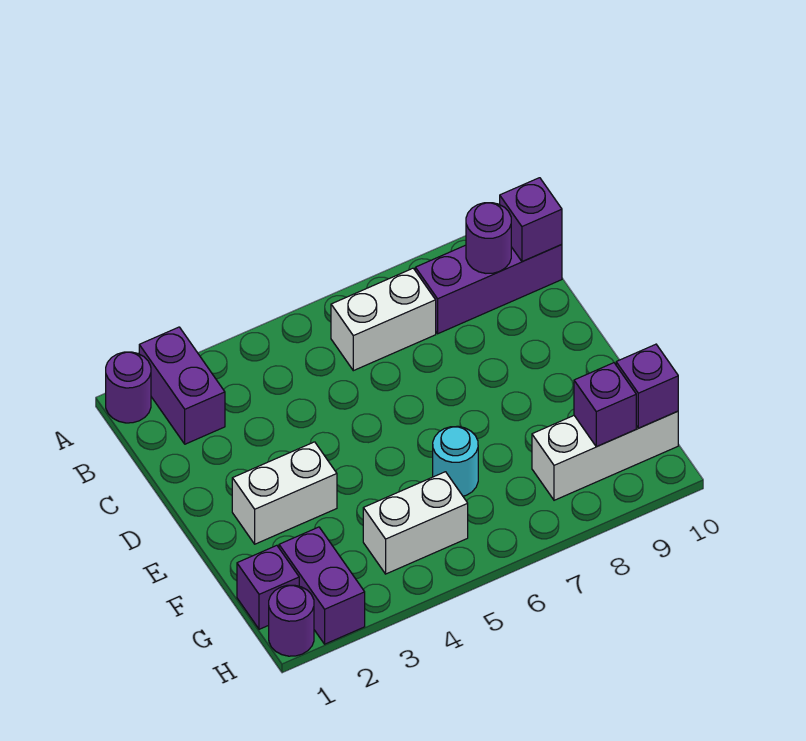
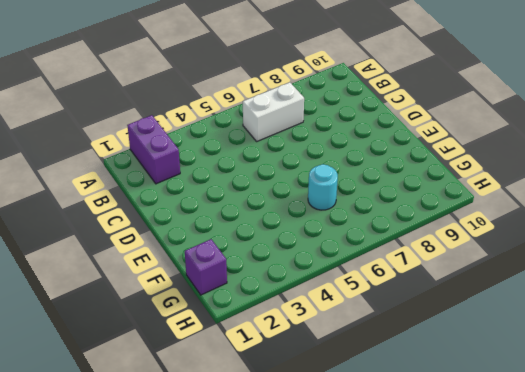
none -> purple round brick A1 level 1
none -> purple brick B8:B10 level 1
none -> white brick E2:E3 level 1

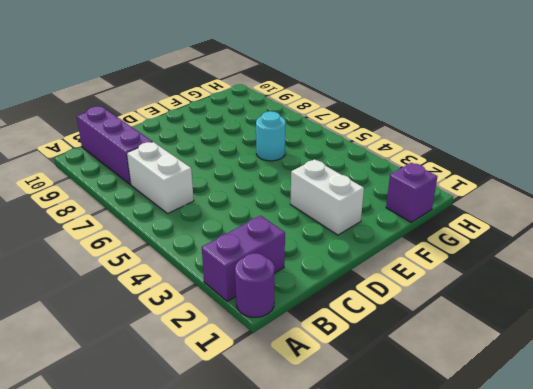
none -> purple brick G2:H2 level 1
none -> white brick G4:G5 level 1
none -> white brick G8:G10 level 1

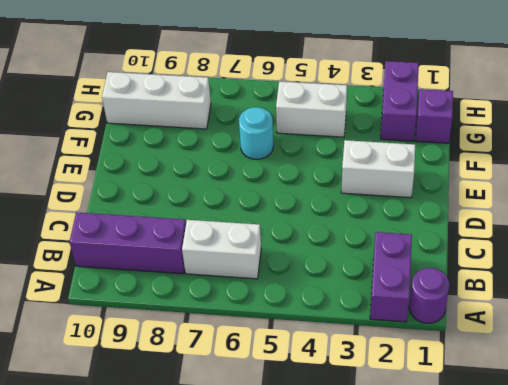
none -> purple round brick H1 level 1
none -> purple round brick B9 level 2
none -> purple brick B10 level 2

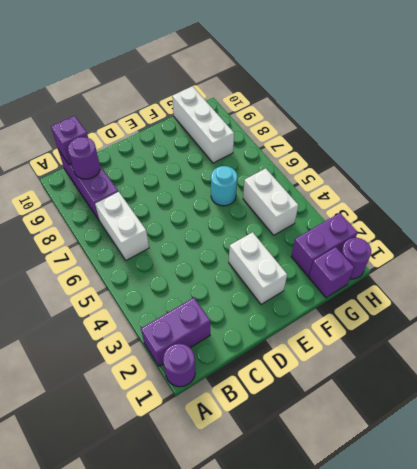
none -> purple brick G9 level 2
none -> purple brick G10 level 2

